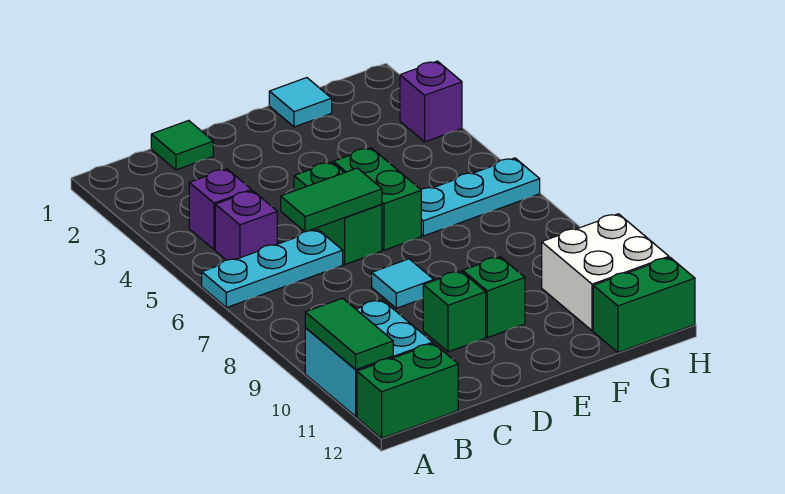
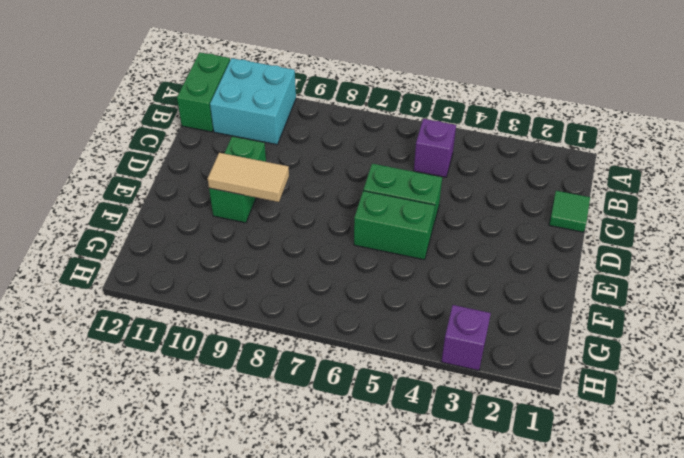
tan tile E9:E10 level 2 -> none
none -> cyan plate A6:C6 level 1
none -> purple brick B4 level 1
none -> cyan tile D8 level 1

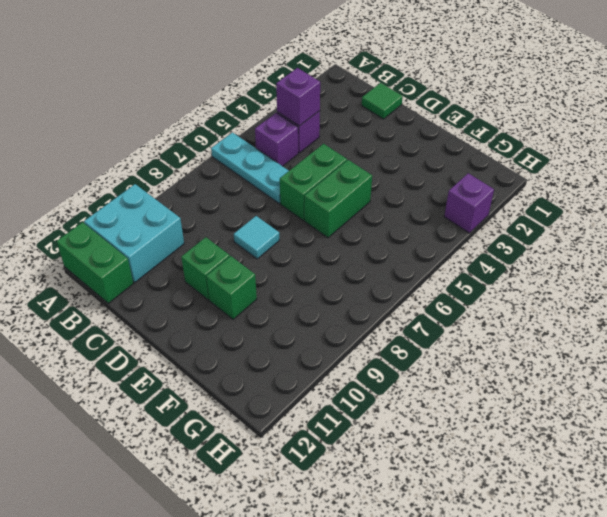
purple brick B4 level 2 -> none
none -> cyan tile F1 level 1
none -> cyan plate F6:H6 level 1
none -> white brick G10:H11 level 1

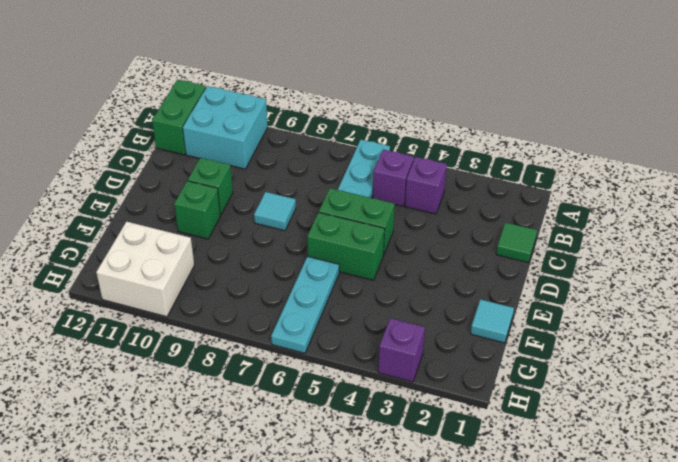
none -> green brick G12:H12 level 1
none -> green tile A10:A11 level 2
none -> green tile C6:D6 level 2

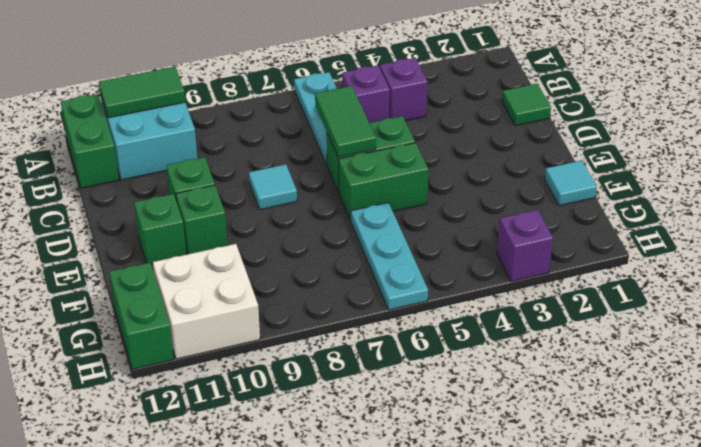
green brick E11 level 1 -> none

